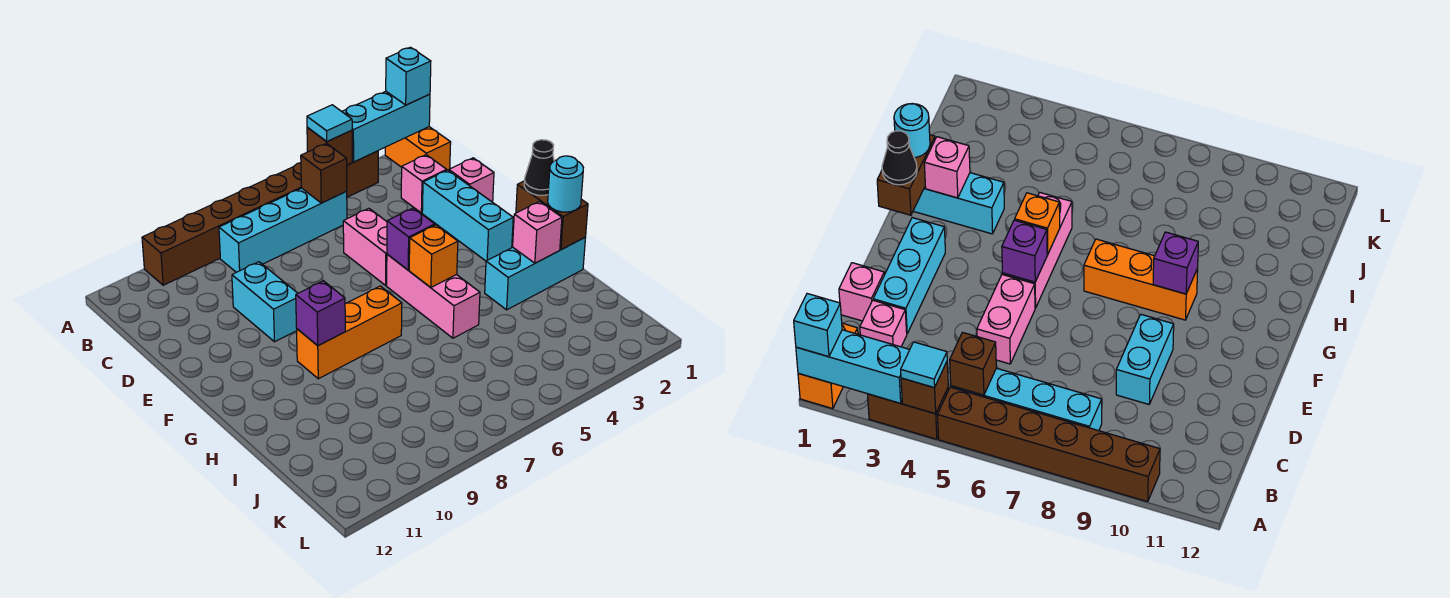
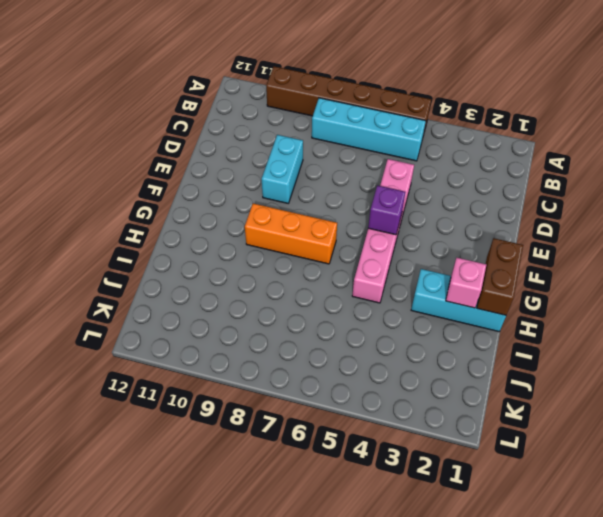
none -> orange brick A1:B1 level 1
none -> brown brick A3:A4 level 1
none -> pink brick C2 level 1

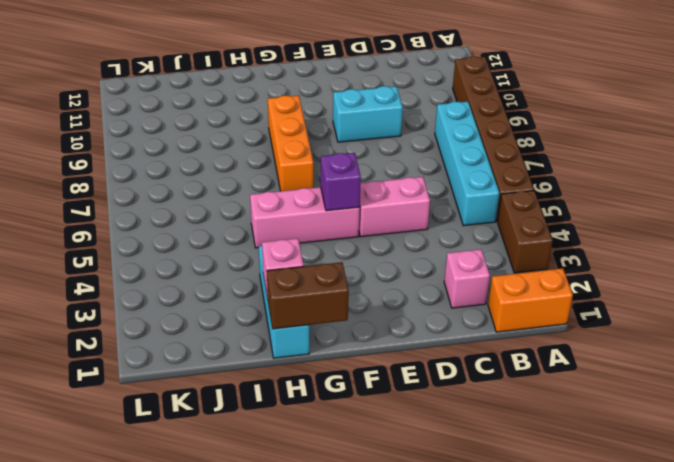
none -> pink brick D1 level 1
none -> cyan brick D2:F2 level 1
none -> cyan brick A1:A3 level 2

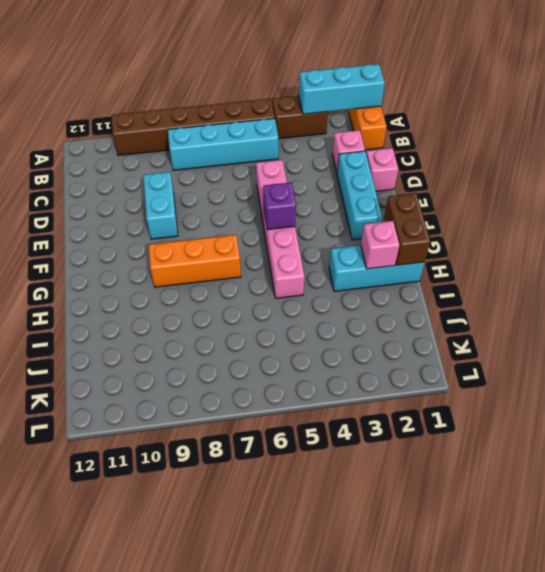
none -> brown brick A4 level 2
none -> brown brick B5 level 2
none -> orange brick G5 level 2

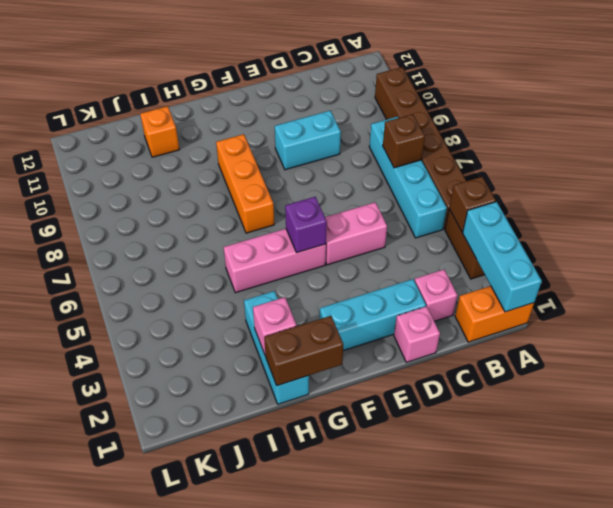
brown brick B7 level 2 -> brown brick B5 level 2
orange brick I11 level 1 -> orange brick G5 level 2
none -> purple brick G9 level 2
none -> cyan brick A1 level 3
none -> cyan tile A4 level 3

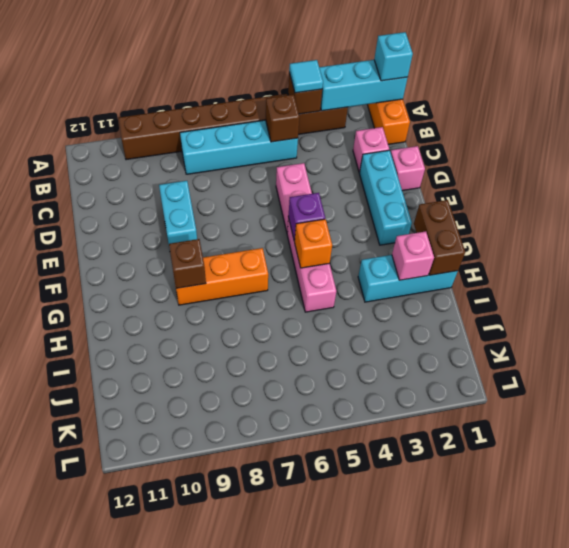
brown brick G9 level 2 -> purple brick G9 level 2
none -> black cone G1 level 3
none -> cyan round brick H1 level 3

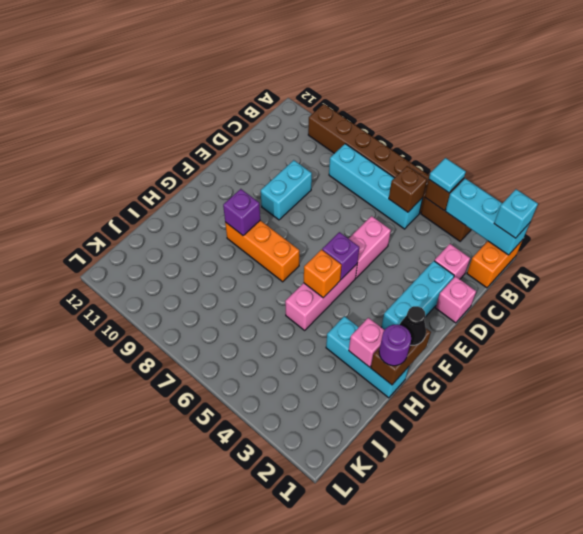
purple round brick H1 level 3 -> cyan round brick H1 level 3

